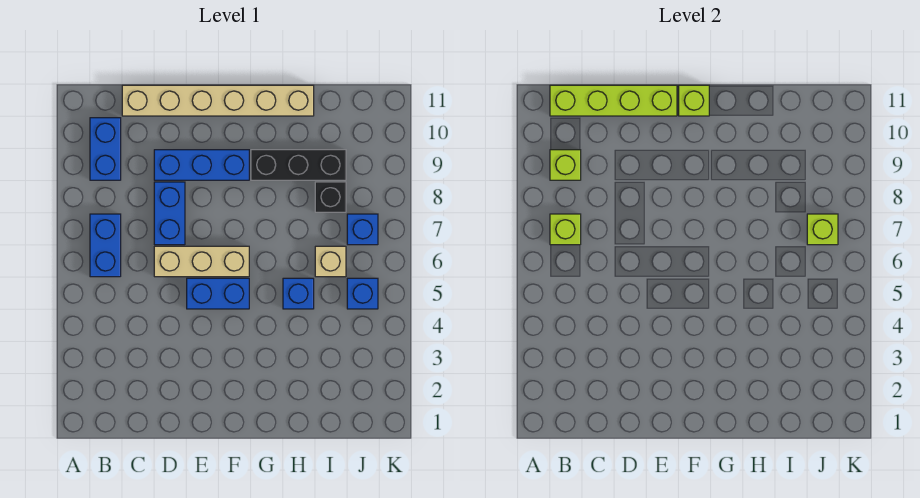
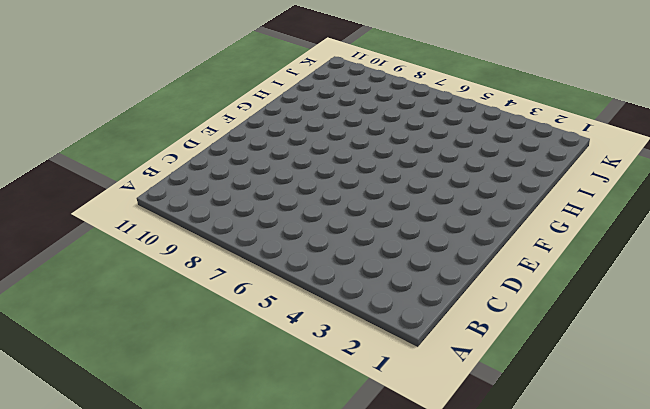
none -> blue brick B6:B7 level 1
none -> blue brick B9:B10 level 1
none -> tan brick C11:H11 level 1

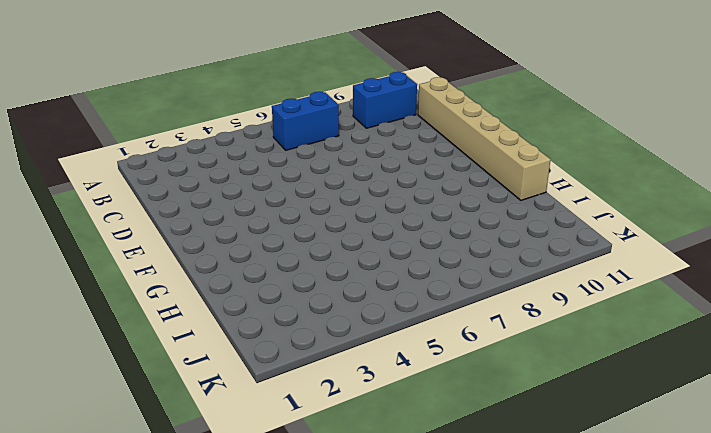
none -> tan brick D6:F6 level 1
none -> blue brick D7:D8 level 1
none -> blue brick D9:F9 level 1

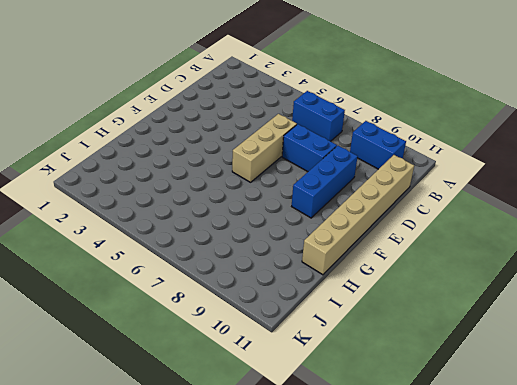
none -> blue brick E5:F5 level 1
none -> black brick G9:I9 level 1
none -> blue brick H5 level 1

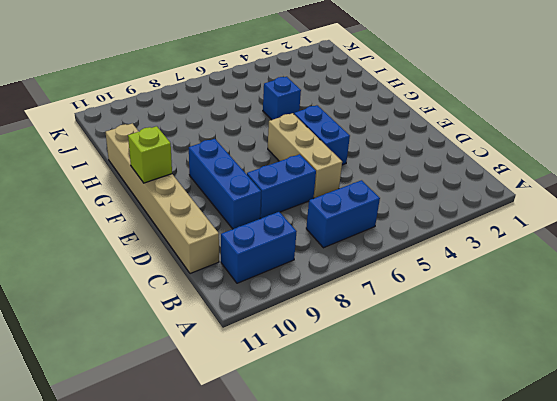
none -> black brick G9:I9 level 1
none -> tan brick I6 level 1
none -> black brick I8 level 1

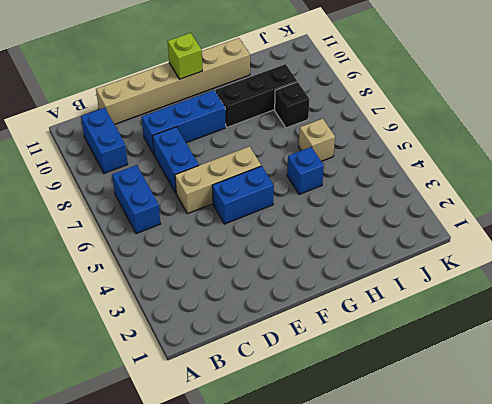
none -> blue brick J5 level 1
none -> blue brick J7 level 1
none -> lime brick B7 level 2

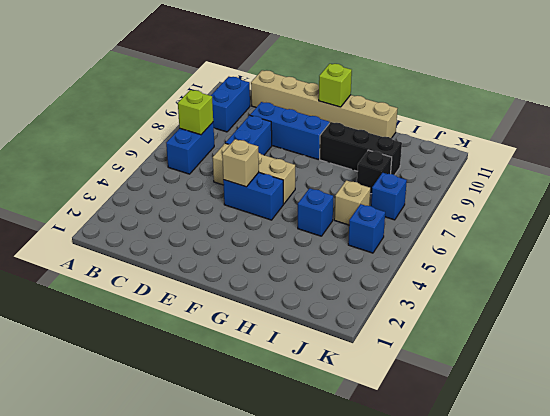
tan brick E5 level 2 -> none
none -> lime brick B9 level 2
none -> lime brick B11:E11 level 2
none -> lime brick J7 level 2

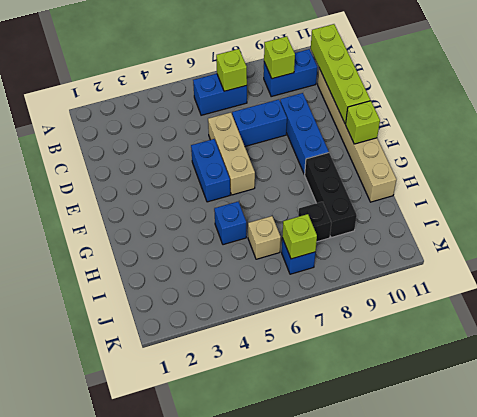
none -> blue brick J5 level 1

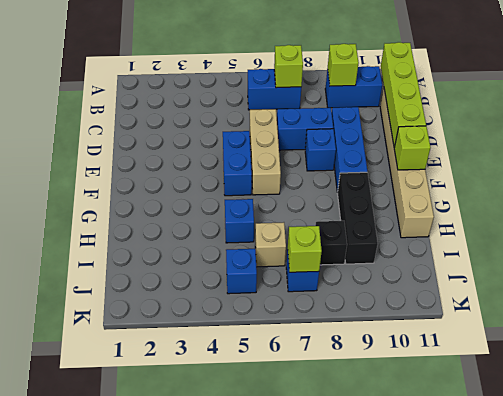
blue brick E8 level 1 -> none

